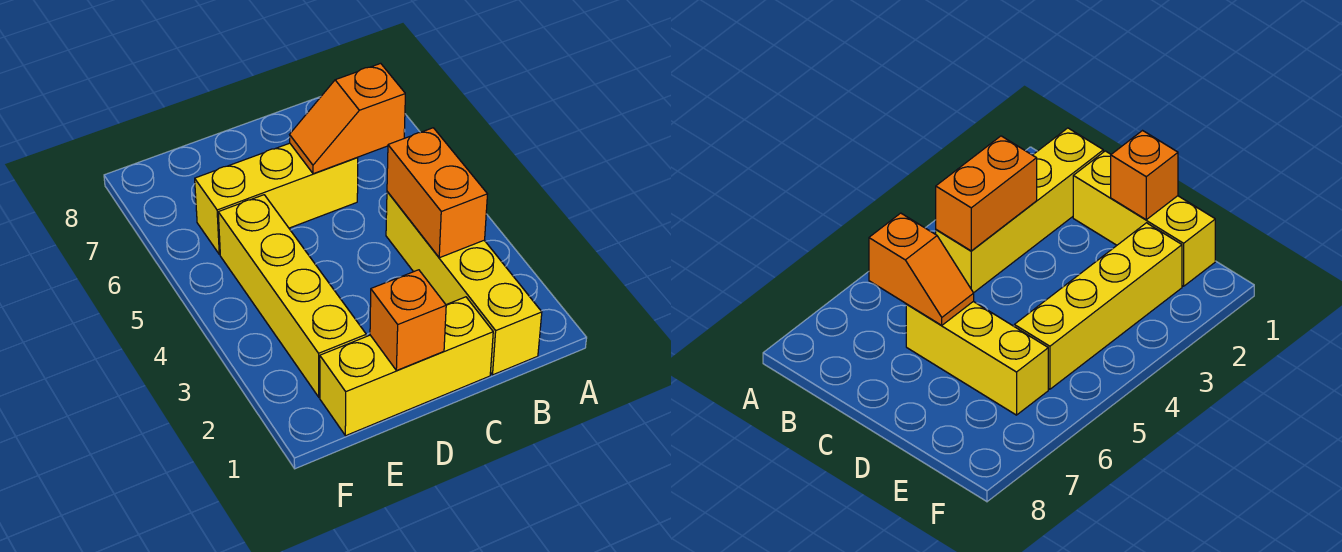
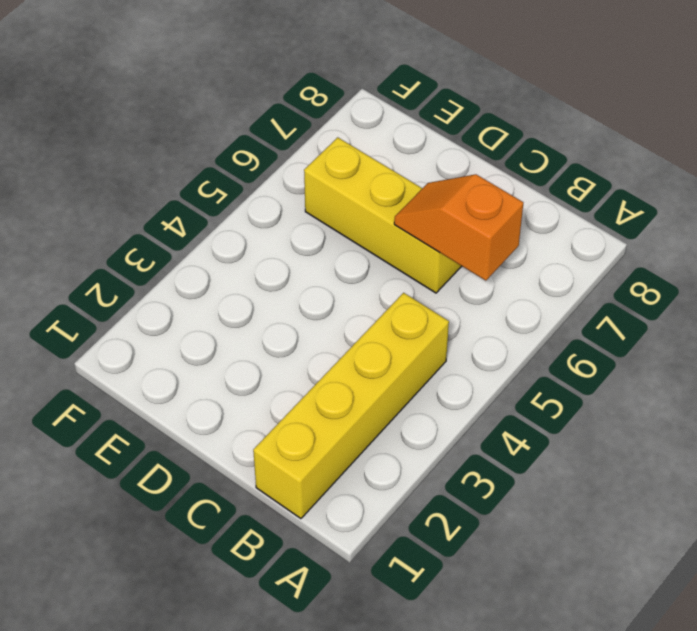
none -> yellow brick C1:E1 level 1
none -> yellow brick E2:E5 level 1

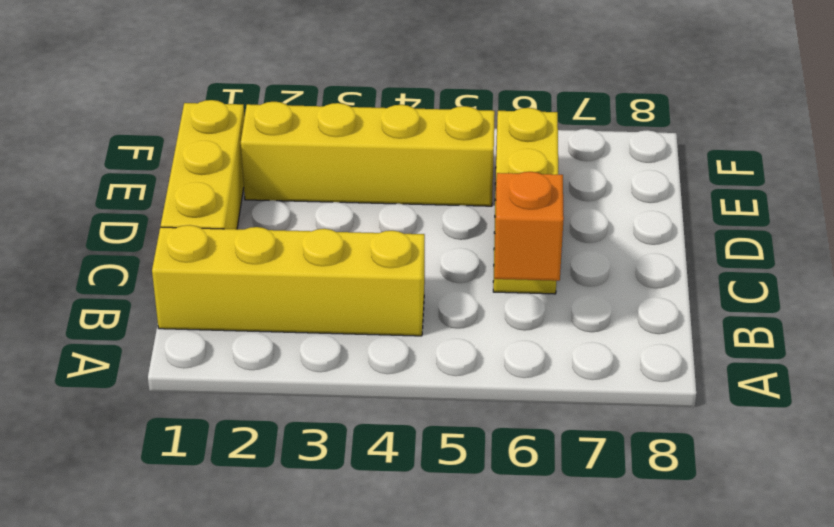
none -> orange brick B3:B4 level 2
none -> orange brick D1 level 2

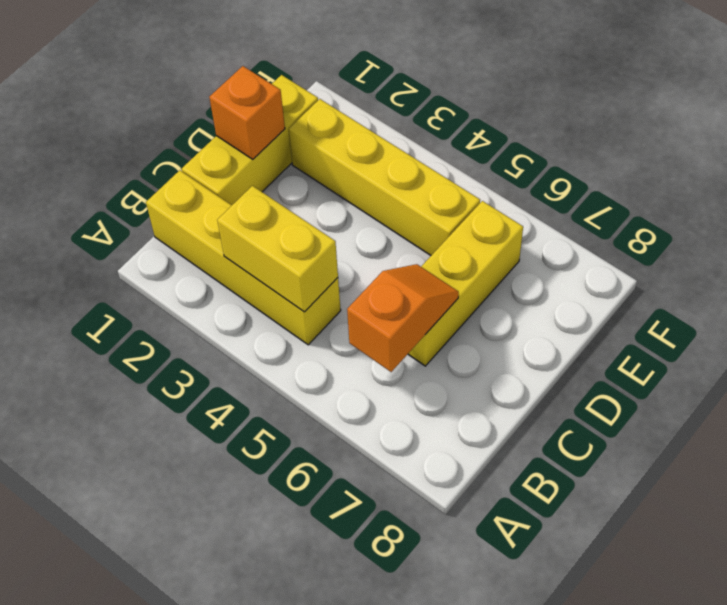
yellow brick B3:B4 level 2 -> orange brick B3:B4 level 2

